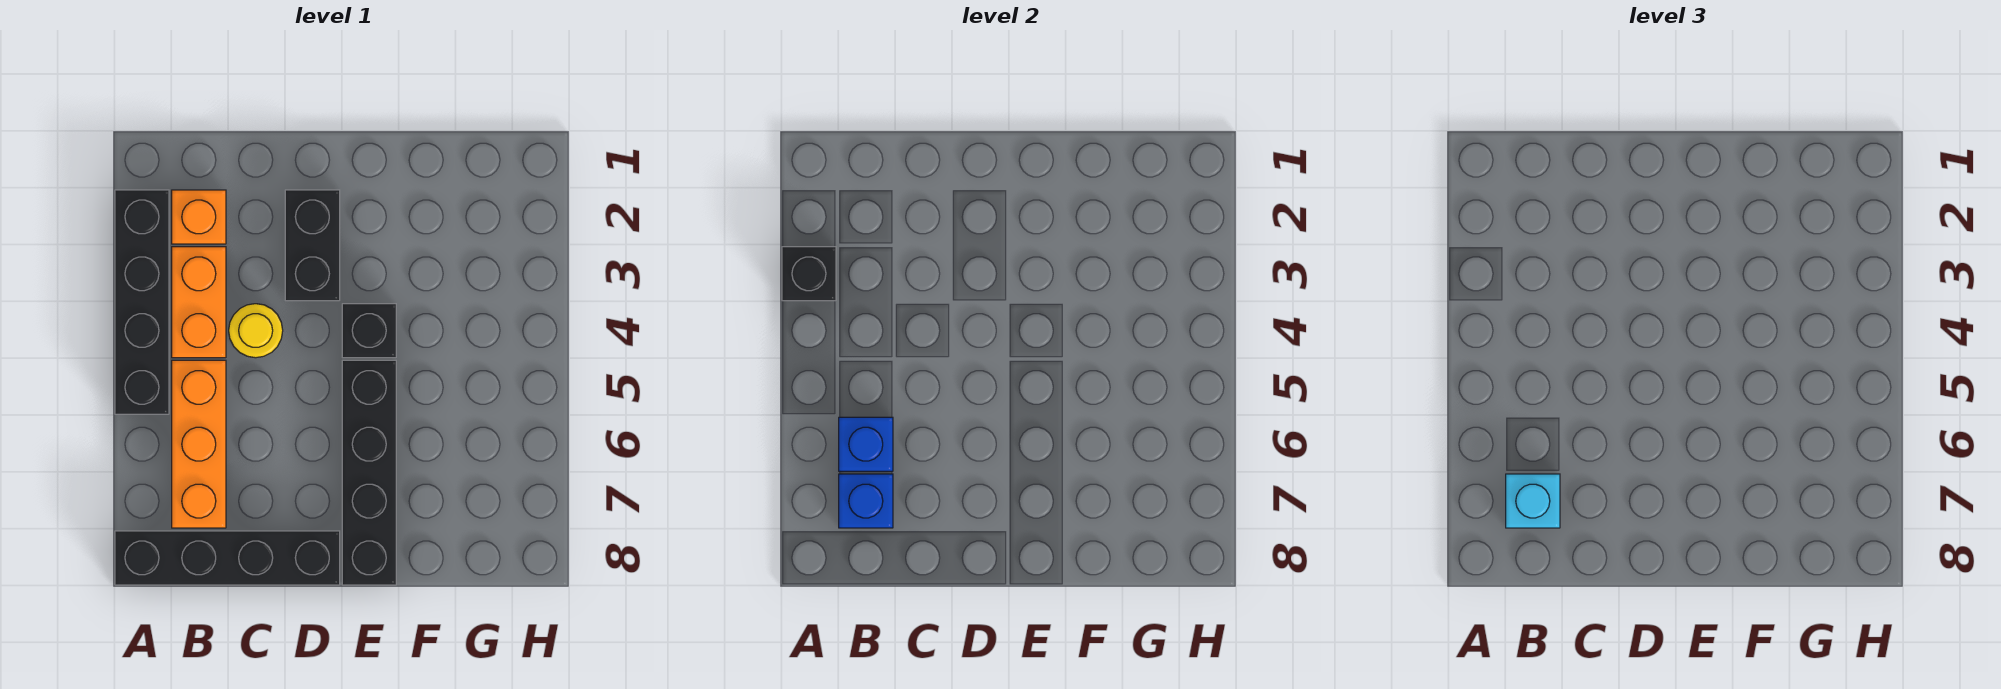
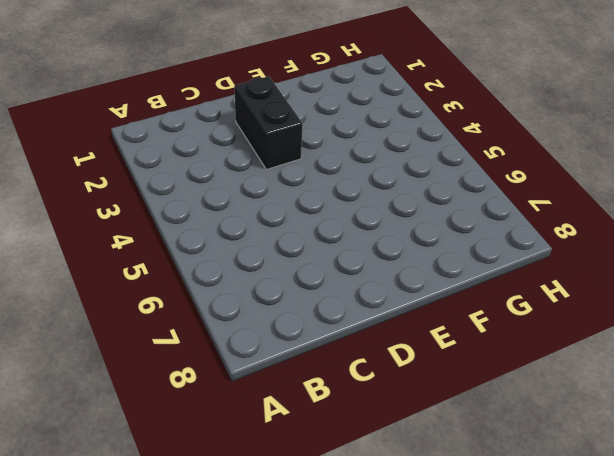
none -> black brick A2:A5 level 1
none -> black brick A8:D8 level 1
none -> orange brick B2 level 1

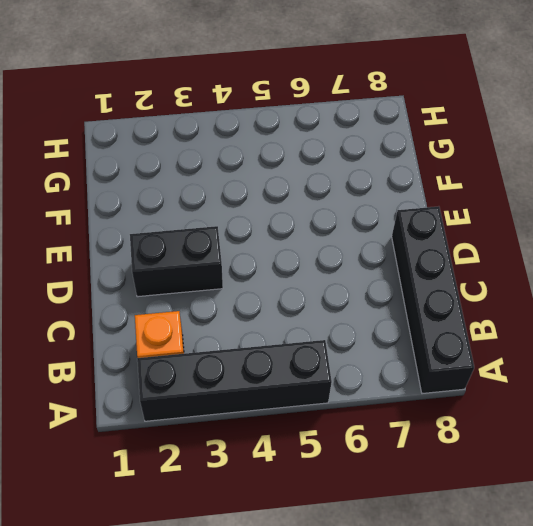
none -> orange brick B3:B4 level 1
none -> orange brick B5:B7 level 1
none -> yellow round brick C4 level 1

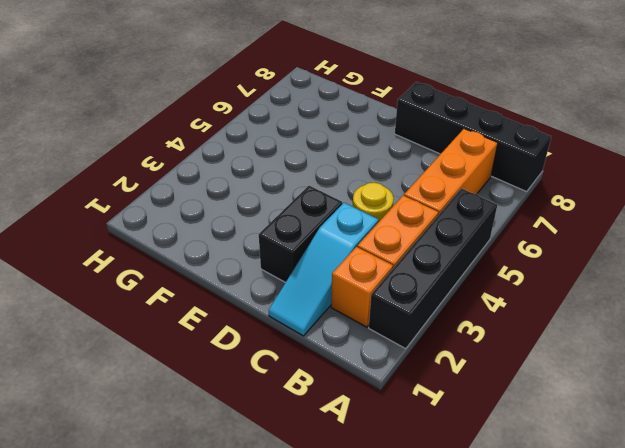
cyan slope C1:C3 level 1 top 3 -> none
none -> black brick E4 level 1
none -> black brick E5:E8 level 1
none -> black brick A3 level 2

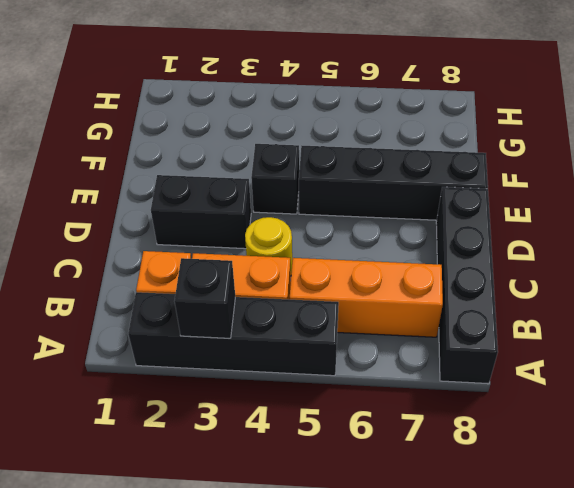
none -> blue brick B6 level 2
none -> blue brick B7 level 2
none -> cyan brick B7 level 3

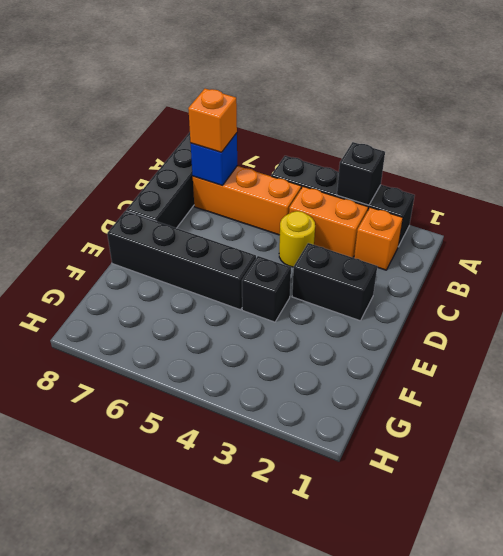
orange brick B7 level 3 -> cyan brick B7 level 3
none -> blue brick B6 level 2

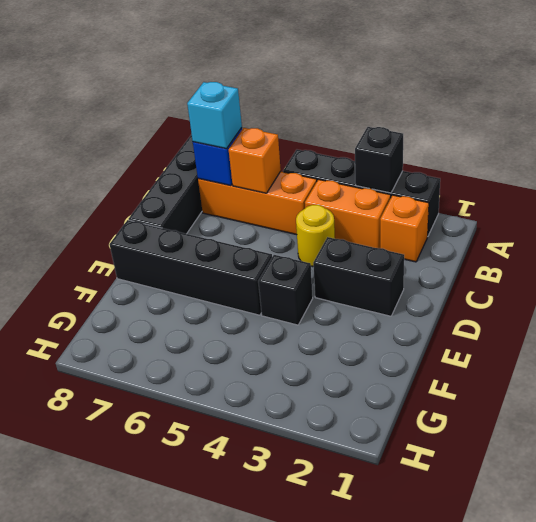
orange brick B6 level 2 -> blue brick B6 level 2

